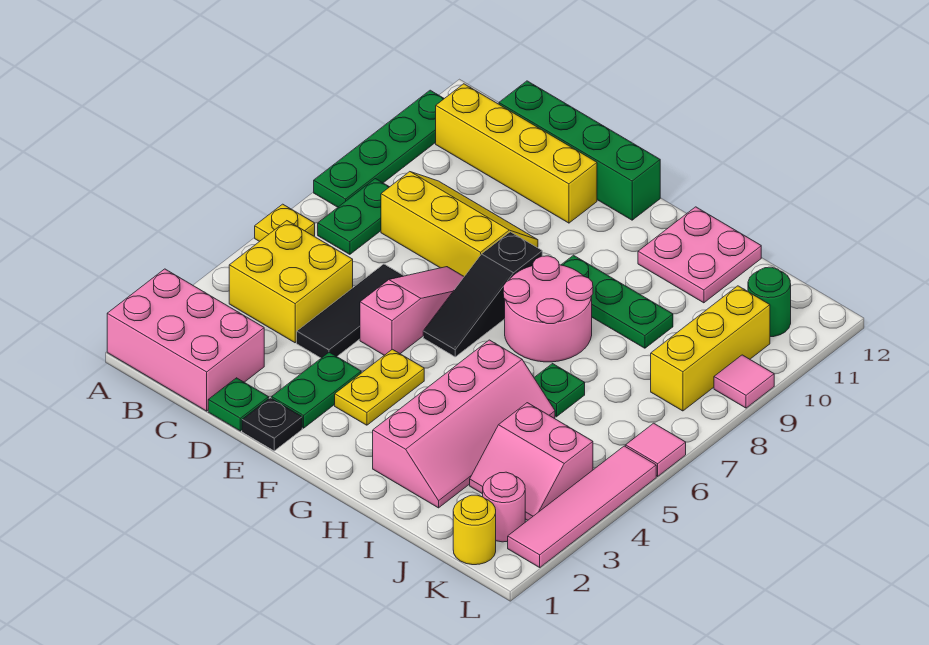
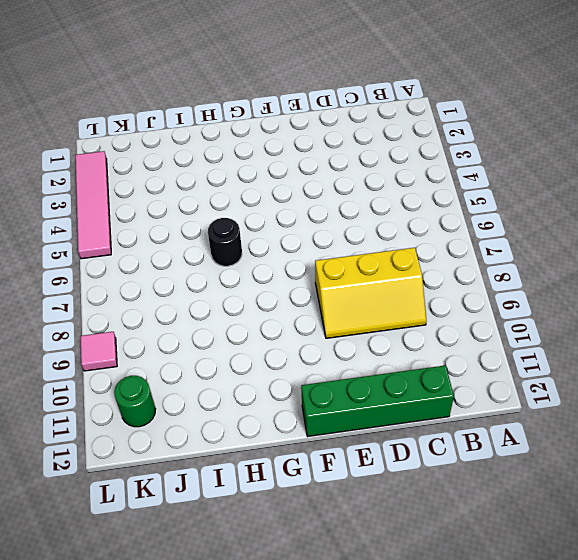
black round brick H6 level 1 -> none
none -> pink brick A1:C2 level 1
none -> yellow plate A6 level 1
none -> green plate A8:A11 level 1

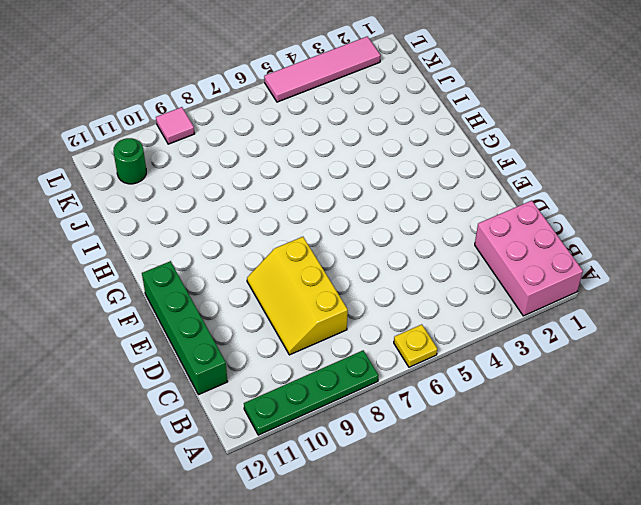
none -> yellow brick B4:C5 level 1
none -> green plate B7:B8 level 1
none -> yellow brick B11:E11 level 1

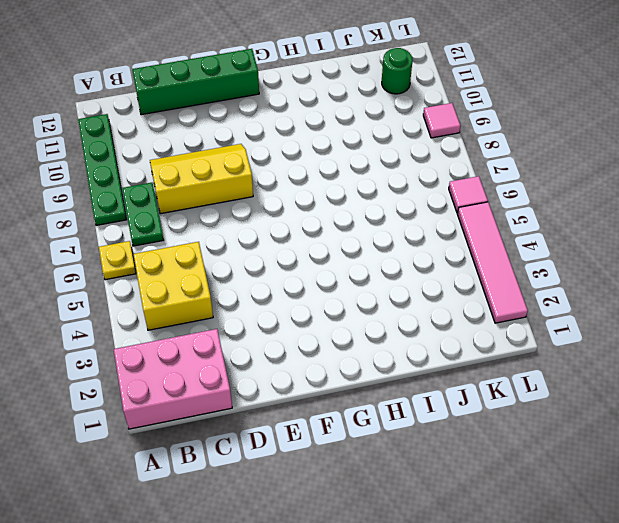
none -> yellow brick B11:E11 level 1
none -> green plate D1 level 1
none -> black tile D4:D6 level 1

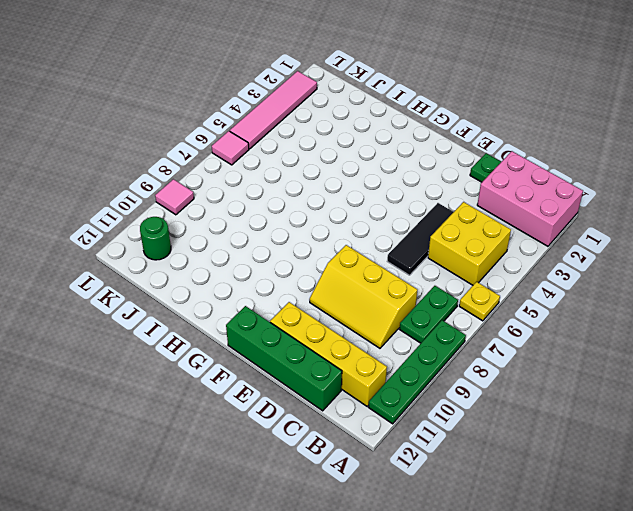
none -> black plate E1 level 1
none -> green plate E2:E3 level 1
none -> pink slope E5:E7 level 1 top 5

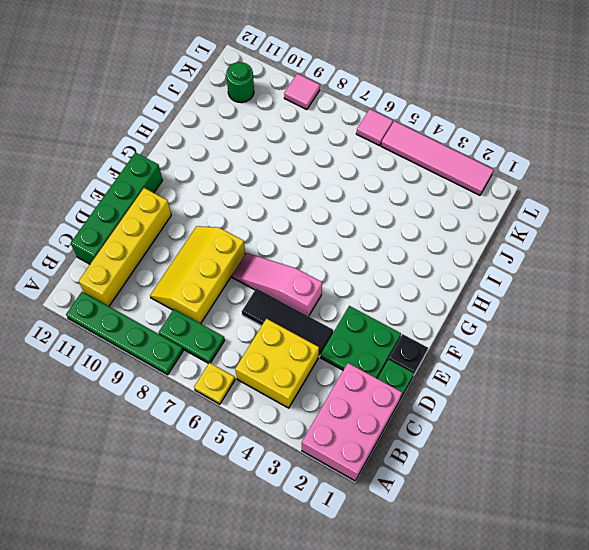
green plate D2:E3 level 1 -> green plate E2:E3 level 1
none -> yellow plate F3:F4 level 1
none -> black slope F6:F8 level 1 top 8
none -> pink round brick G7:H8 level 1

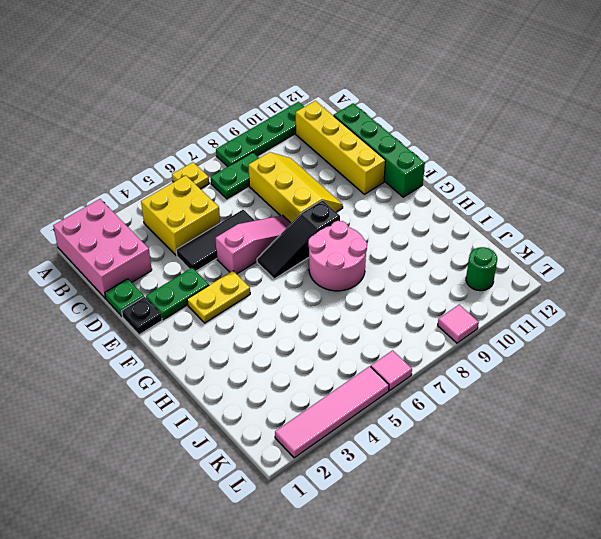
none -> green plate G9:I9 level 1
none -> pink slope H2:I5 level 1 top H
none -> pink plate H11:I12 level 1

